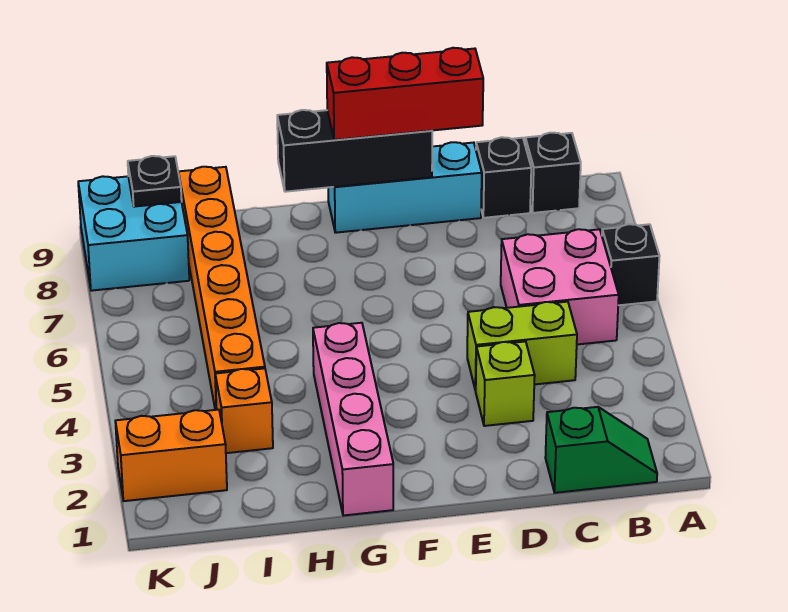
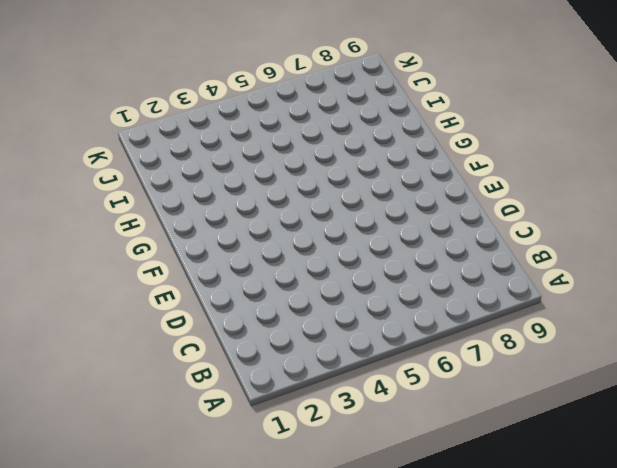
none -> black brick A6 level 1
none -> green slope B1:C1 level 1 top C
none -> pink brick B5:C6 level 1

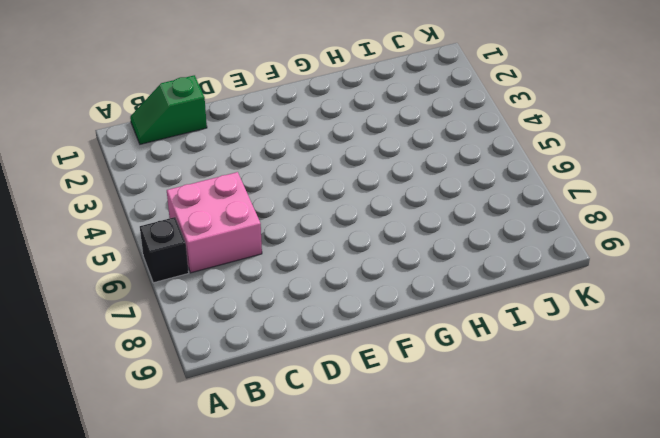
none -> black brick B9 level 1
none -> lime brick C4:D4 level 1
none -> black brick C9 level 1

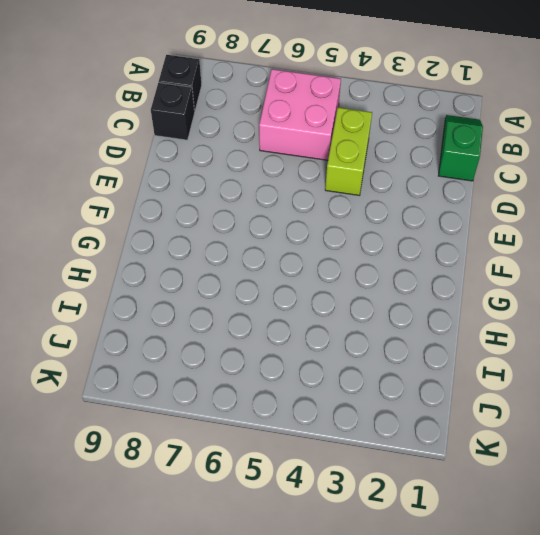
none -> black brick A6 level 1
none -> lime brick D3 level 1
none -> cyan brick D9:F9 level 1

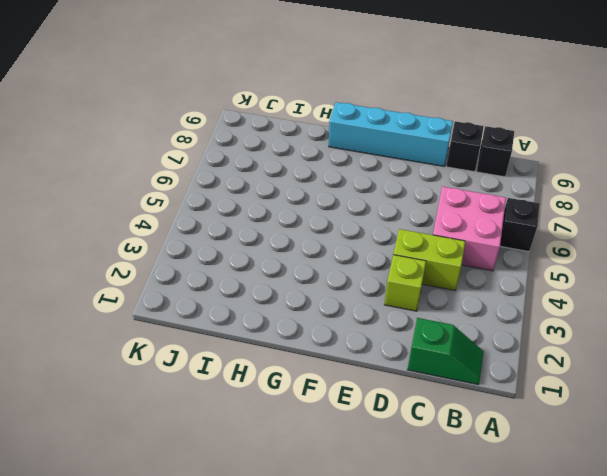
cyan brick D9:G9 level 1 -> cyan brick D9:F9 level 1
none -> pink brick G1:G4 level 1
none -> orange brick I3 level 1
none -> orange brick I4:I9 level 1

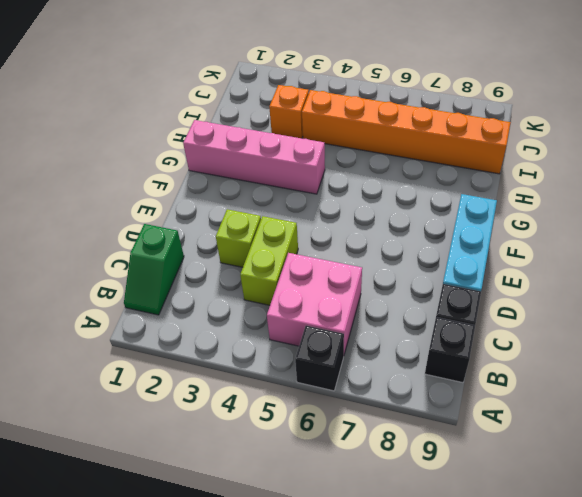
none -> orange brick J2:K2 level 1
none -> cyan brick J8:K9 level 1
none -> black brick E9:G9 level 2

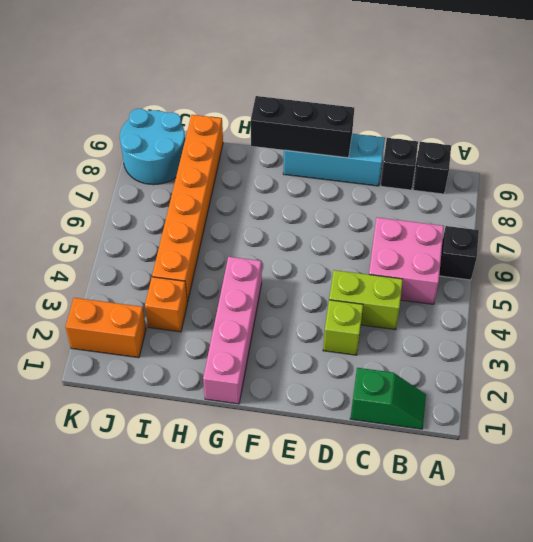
cyan round brick J8:K9 level 1 -> cyan brick J8:K9 level 1
none -> black plate J9 level 2
none -> red brick D9:F9 level 3

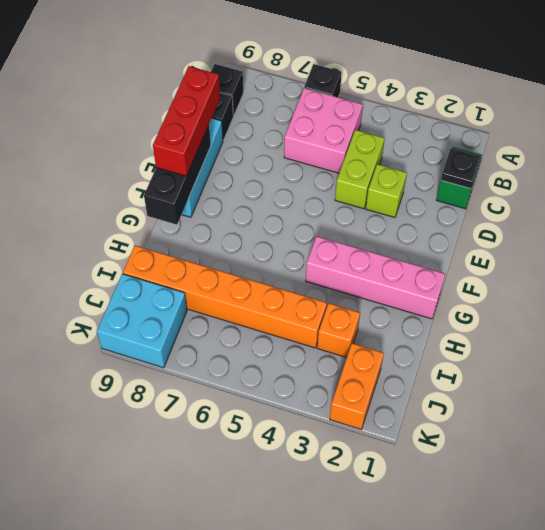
black plate C1 level 2 -> black plate J9 level 2

